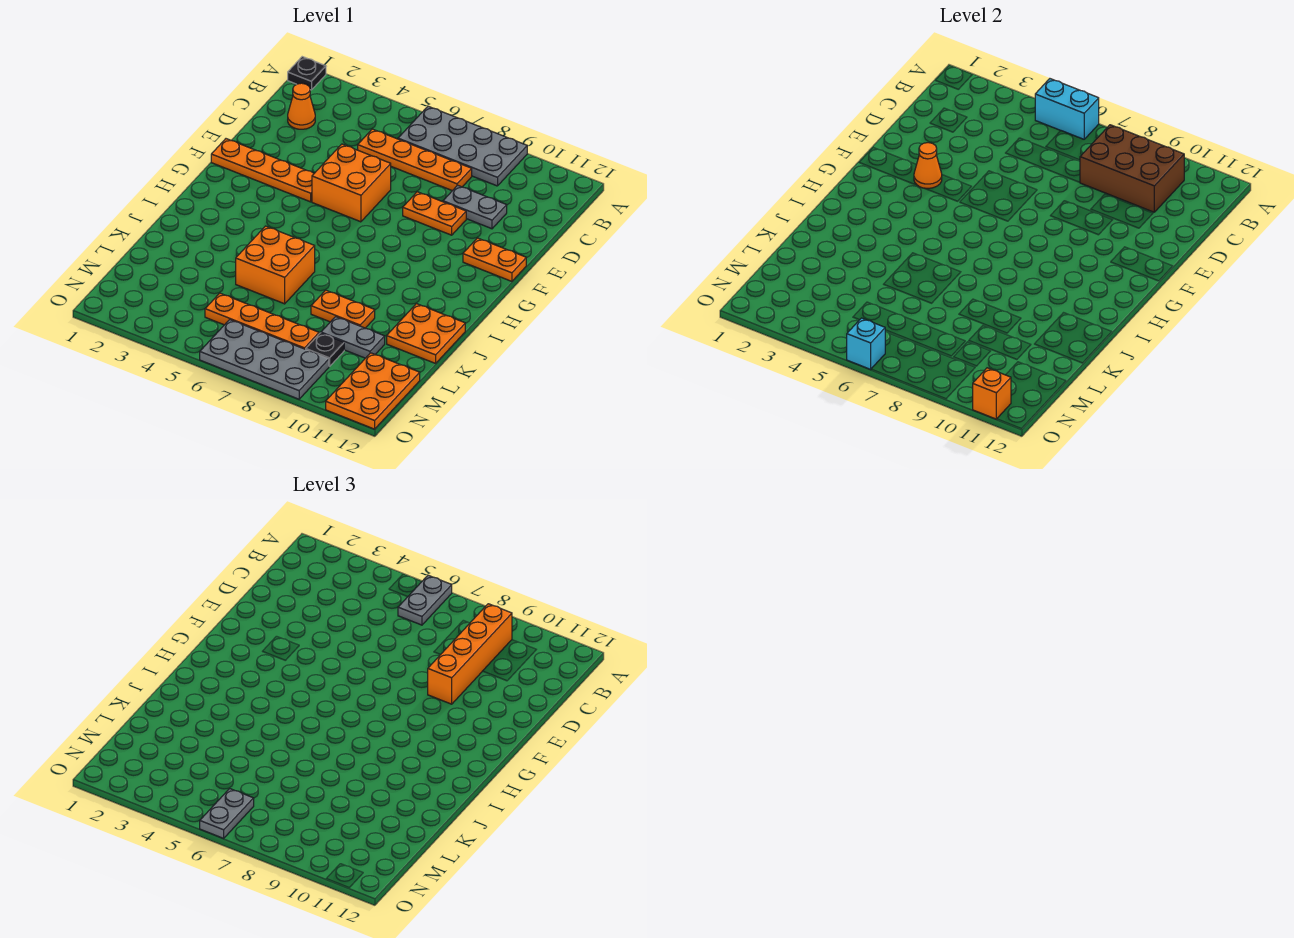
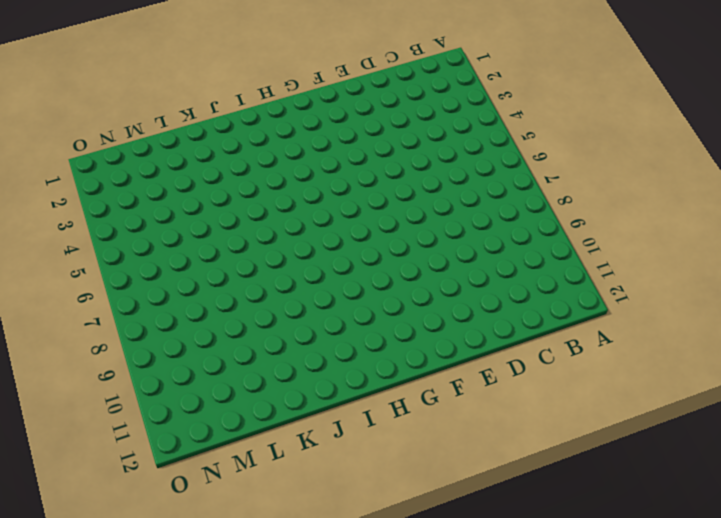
none -> black plate A1 level 1
none -> grey plate A6:B9 level 1
none -> orange cone C2 level 1

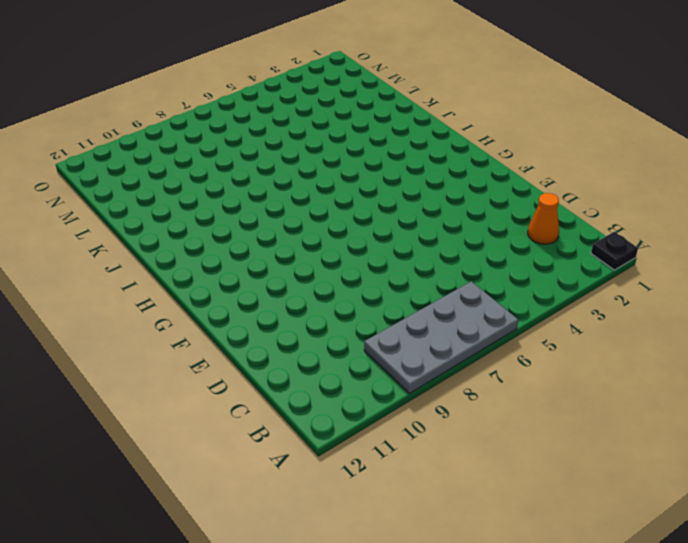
none -> orange plate C5:C8 level 1
none -> grey plate D9:D10 level 1
none -> orange brick E5:F6 level 1

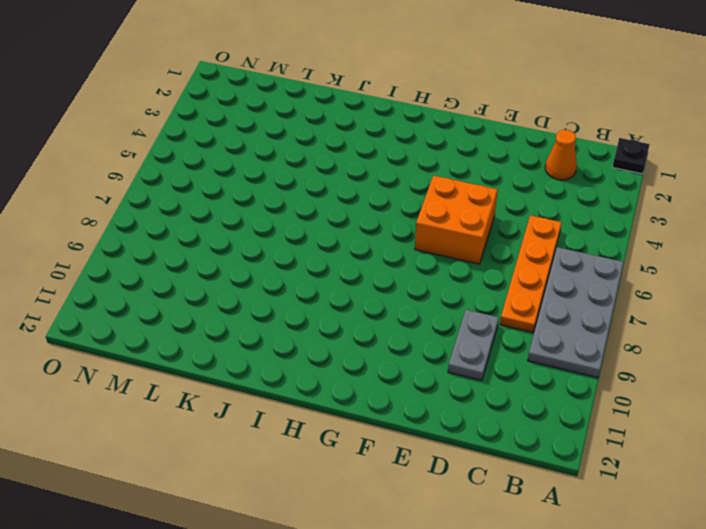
none -> orange plate E8:E9 level 1
none -> orange plate F1:F4 level 1
none -> orange plate F11:F12 level 1

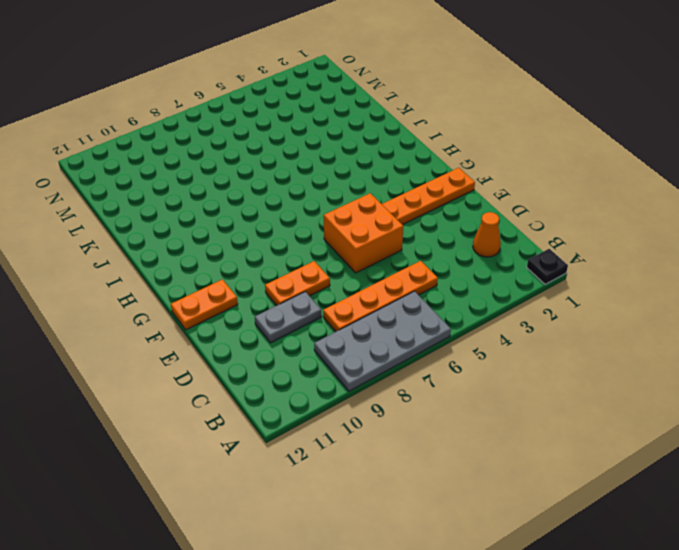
none -> orange brick J5:K6 level 1
none -> orange plate J11:K12 level 1
none -> orange plate K8:K9 level 1

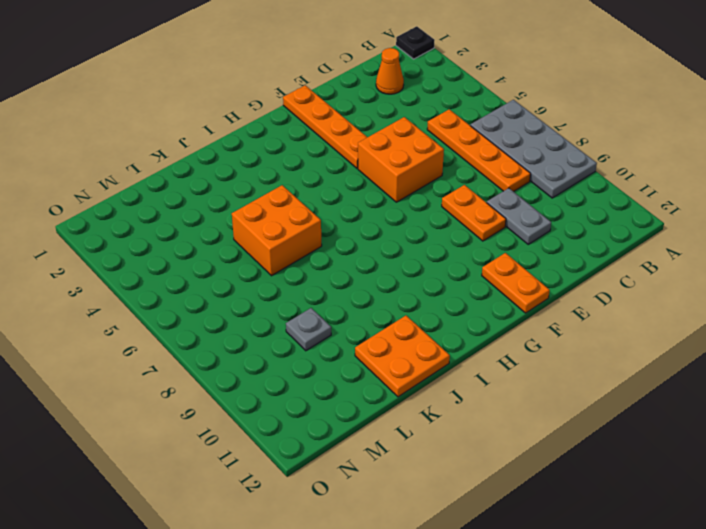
grey plate L9 level 1 -> grey plate L9:L10 level 1
none -> orange plate K8:K9 level 1
none -> orange plate M5:M8 level 1
none -> black plate M9 level 1

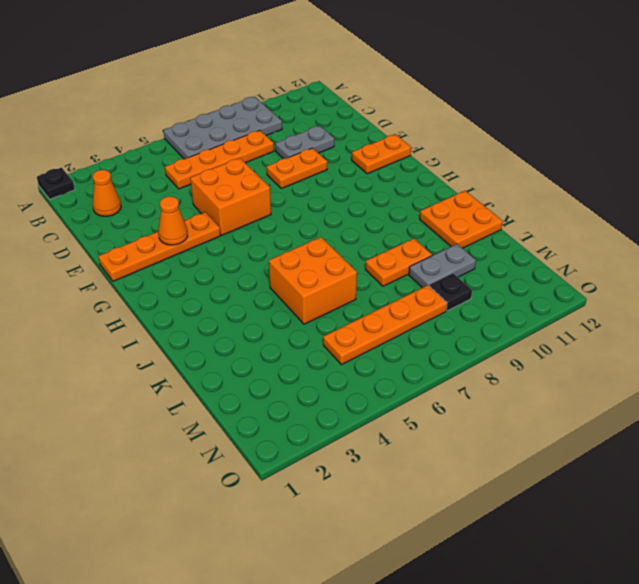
none -> orange plate M11:O12 level 1
none -> grey plate N6:O9 level 1
none -> cyan brick A5:A6 level 2

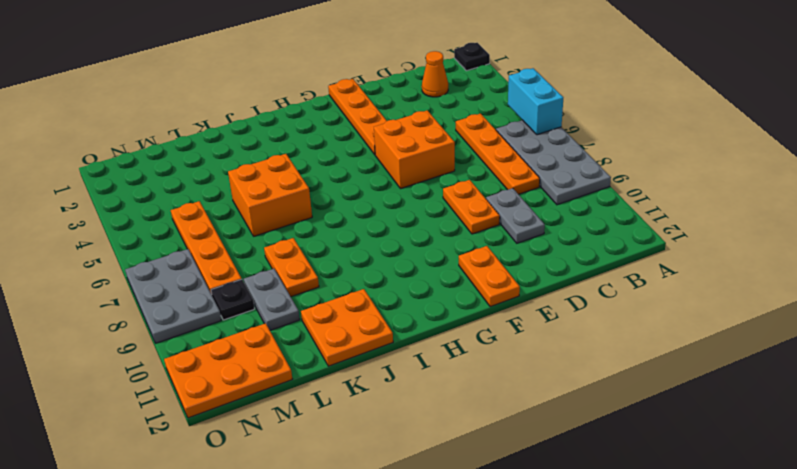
grey plate N7:O9 level 1 -> grey plate N6:O9 level 1
none -> brown brick B8:C10 level 2
none -> orange cone F3 level 2
none -> cyan brick O6 level 2

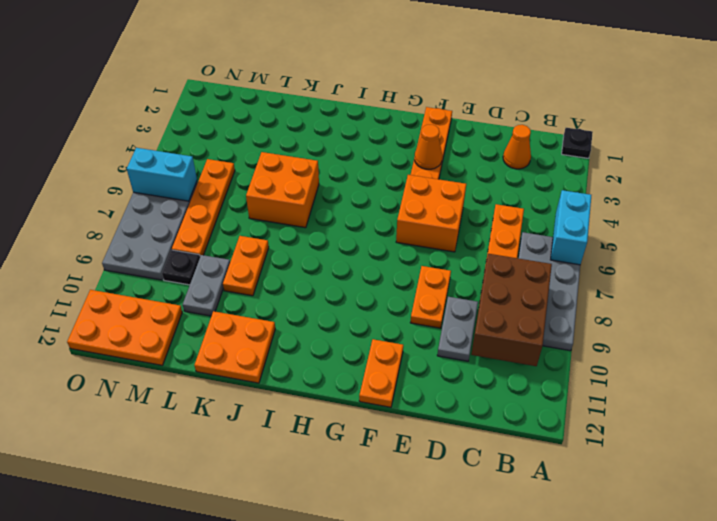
cyan brick N6:O6 level 2 -> cyan brick O6 level 2
none -> orange brick O11 level 2
none -> grey plate A6:B6 level 3
none -> orange brick B9:E9 level 3

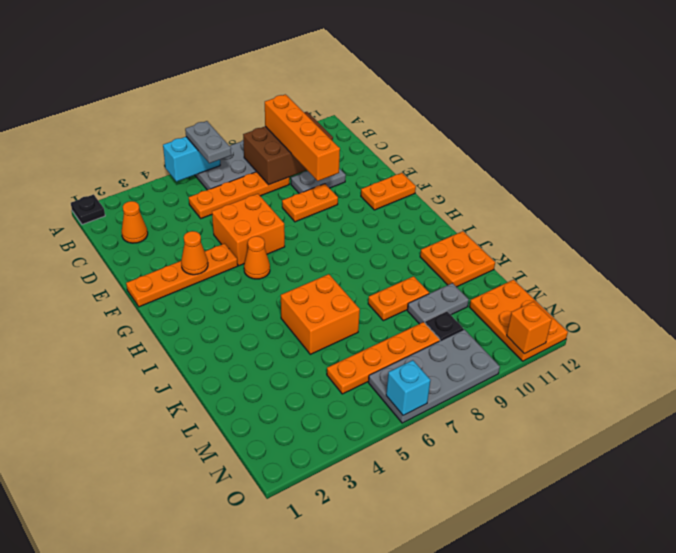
orange cone G5 level 1 -> none
none -> grey plate N6:O6 level 3

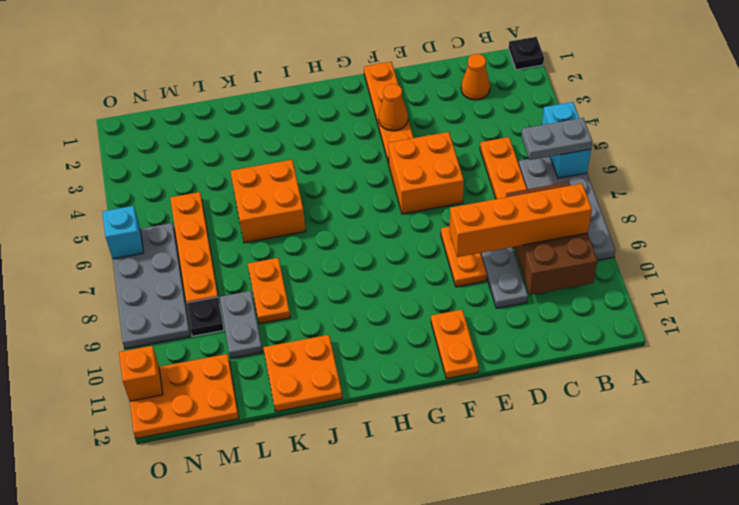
none -> grey plate N6:O6 level 3

